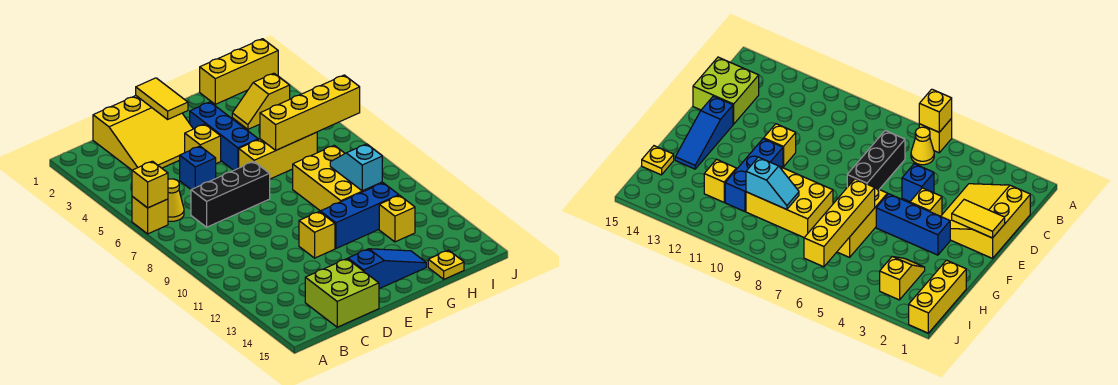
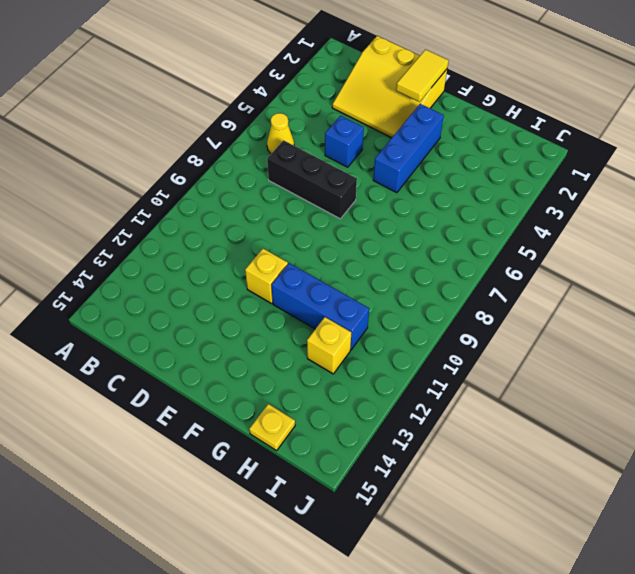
none -> yellow brick A6 level 1
none -> lime brick C14:D15 level 1
none -> yellow brick E4 level 1

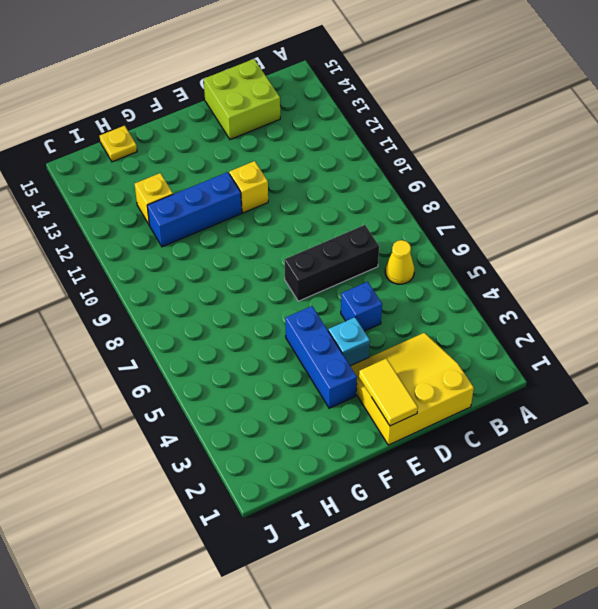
cyan brick E4 level 1 -> yellow brick E4 level 1
none -> yellow brick A6 level 1
none -> blue slope E14:G14 level 1 top E
none -> yellow brick F6:H6 level 1

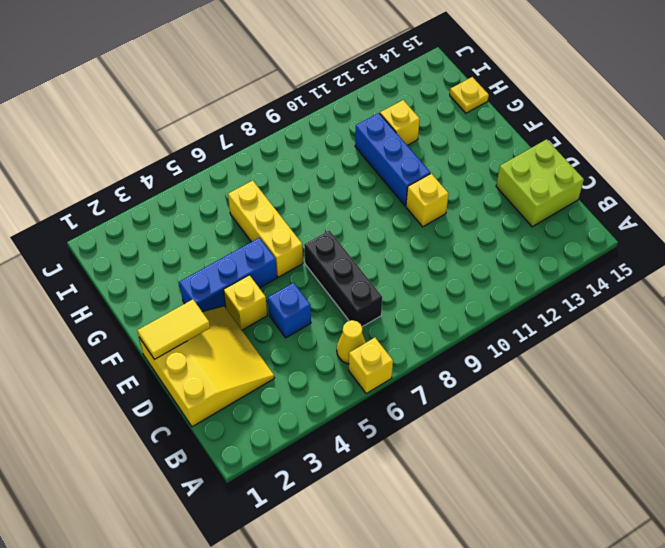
none -> blue slope E14:G14 level 1 top E
none -> yellow brick G8:H10 level 1
none -> yellow brick H1:J1 level 1

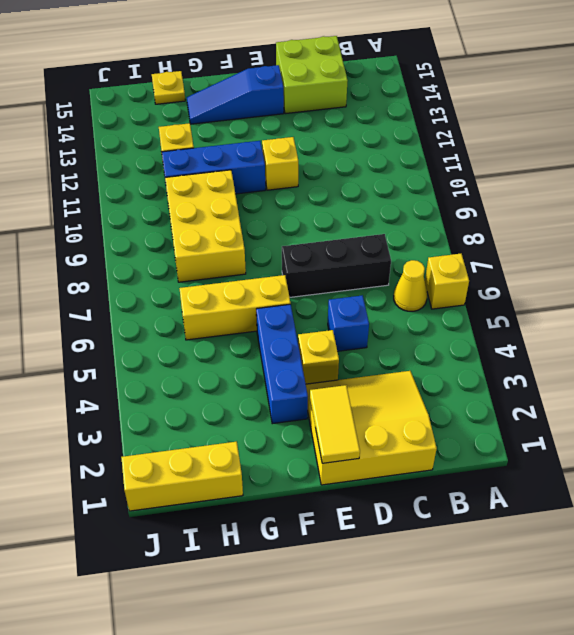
none -> yellow slope H3:I3 level 1 top I
none -> yellow brick A6 level 2
none -> yellow brick G6:J6 level 2

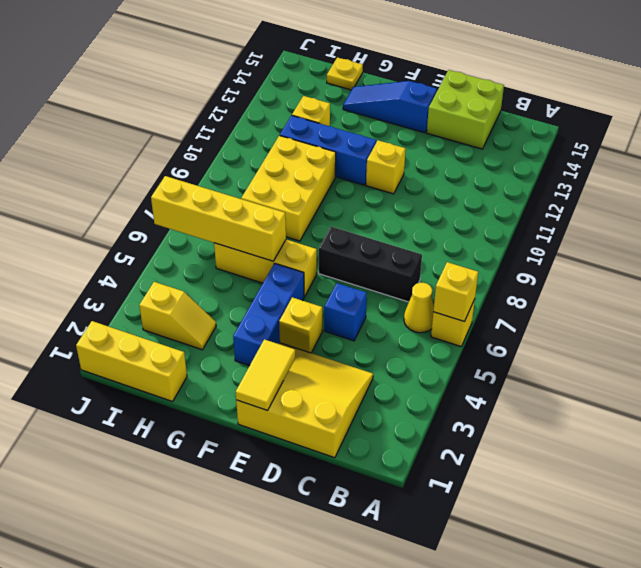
none -> cyan slope H9:H10 level 2 top 10

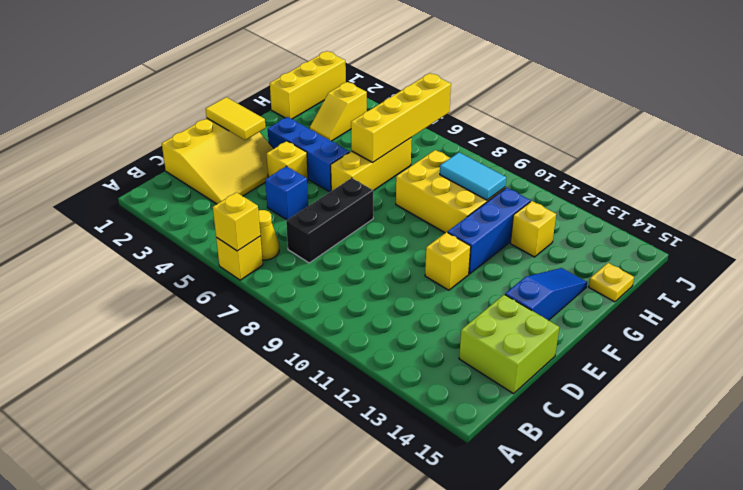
cyan tile H9:H10 level 2 -> cyan slope H9:H10 level 2 top 10

